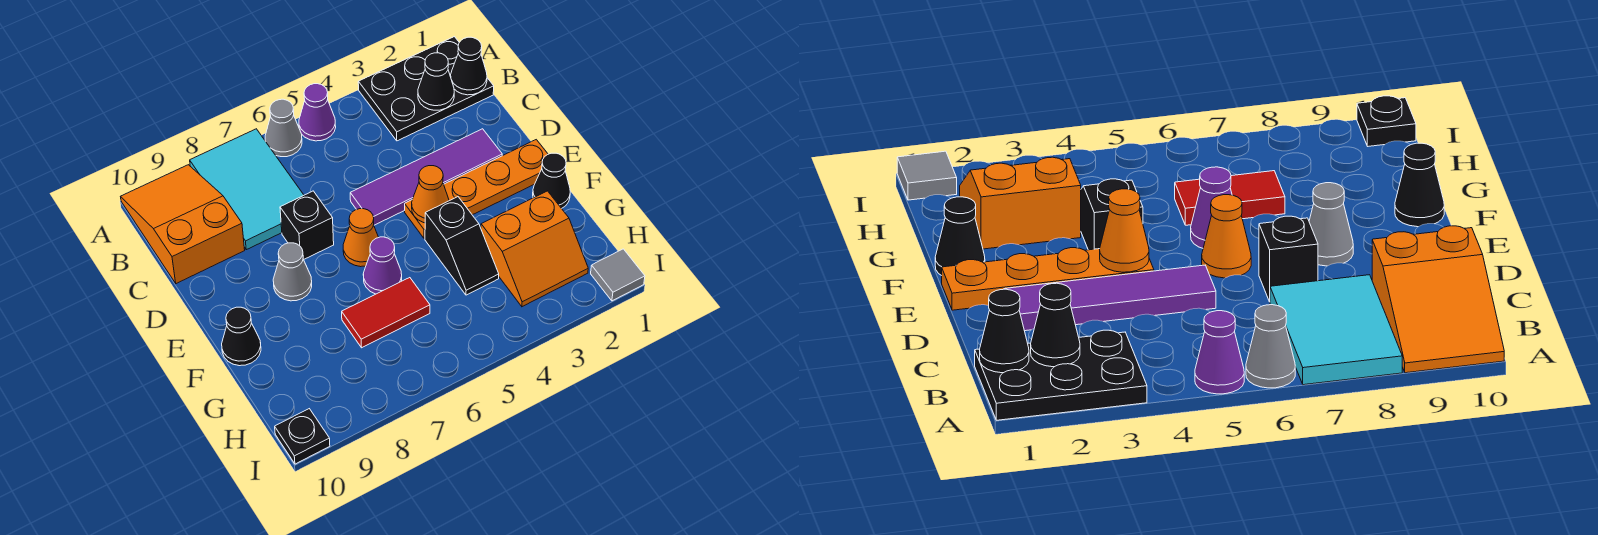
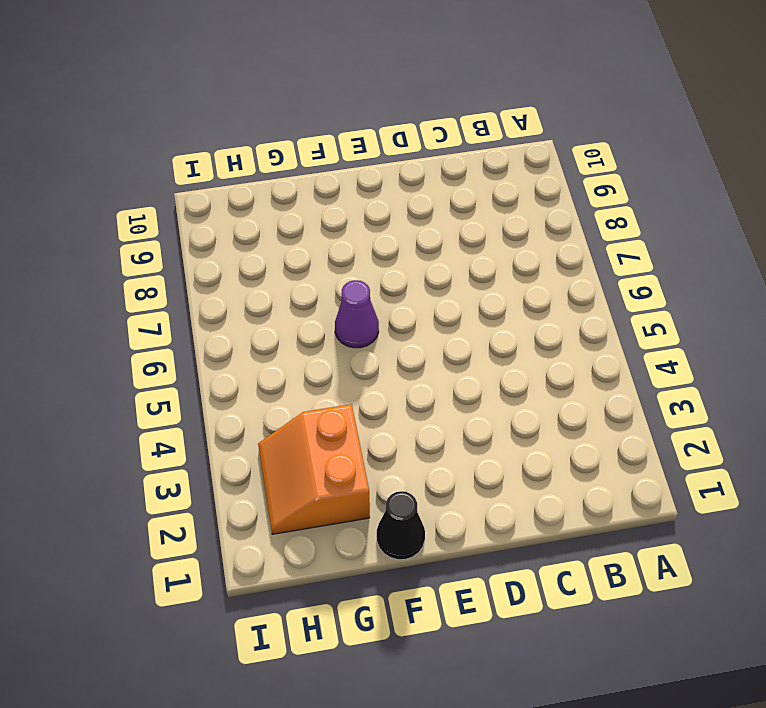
none -> black plate A1:B3 level 1
none -> purple cone A5 level 1
none -> grey cone A6 level 1

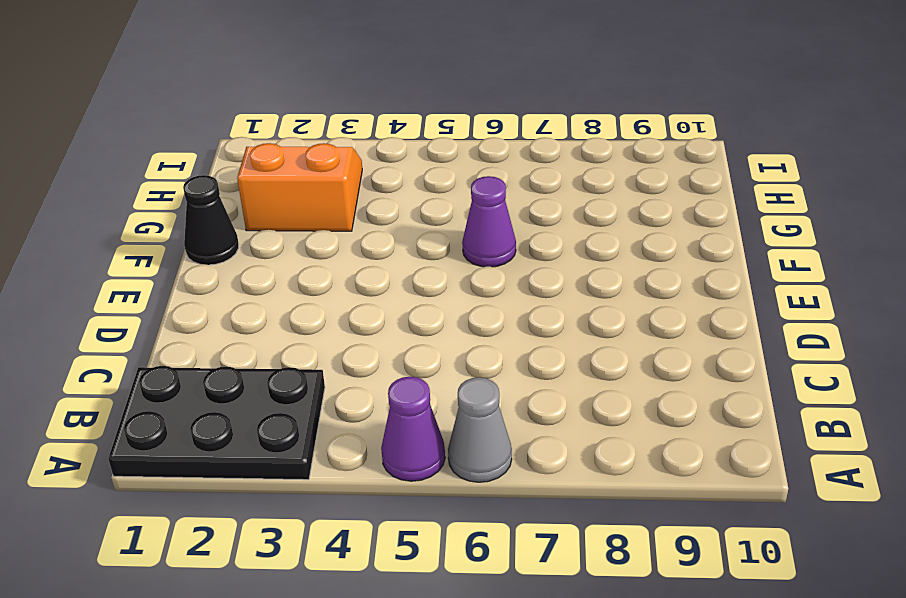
none -> cyan tile A7:C8 level 1
none -> orange slope A9:C10 level 1 top C
none -> purple tile D2:D5 level 1

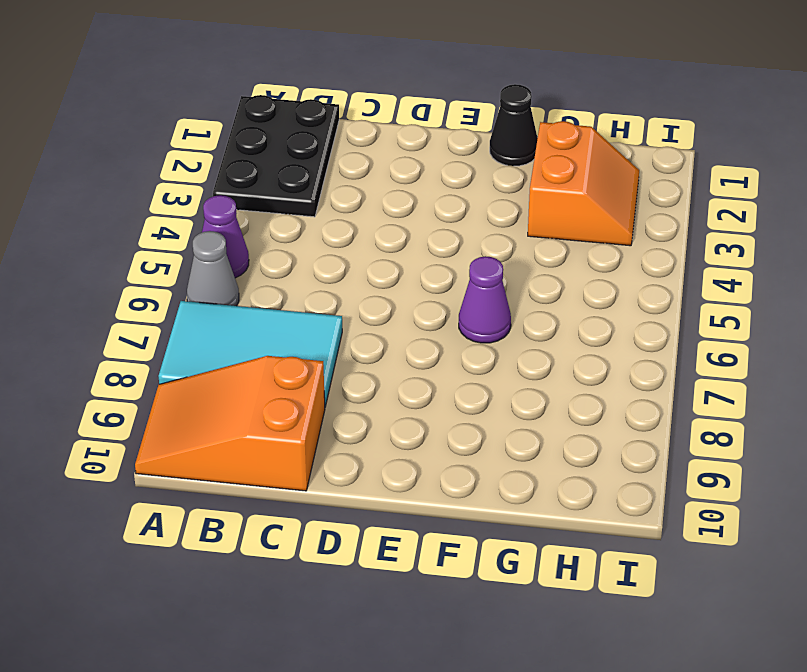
none -> purple tile D2:D5 level 1
none -> black brick D7 level 1
none -> orange plate E1:E4 level 1

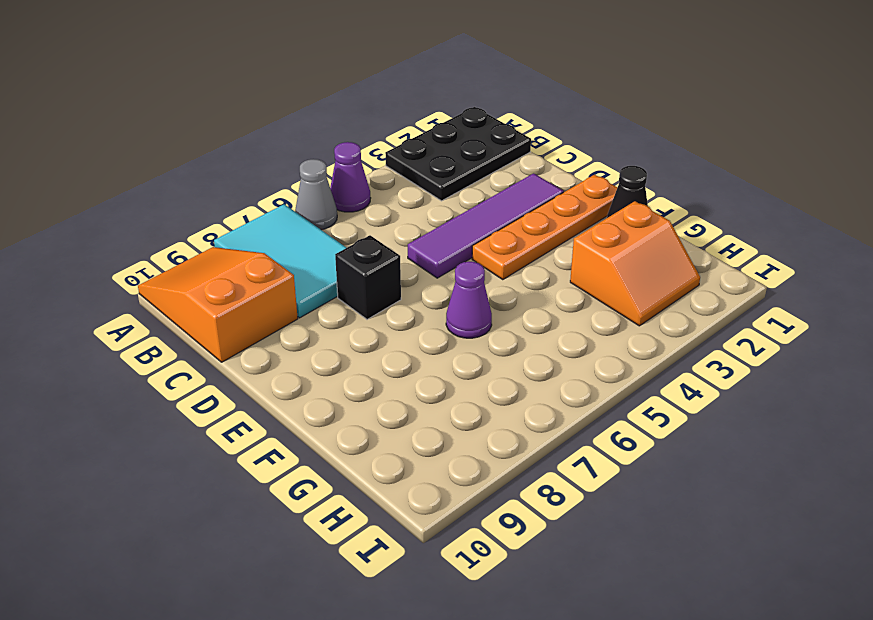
none -> orange cone E6 level 1
none -> grey cone E8 level 1
none -> black slope F4:G4 level 1 top F

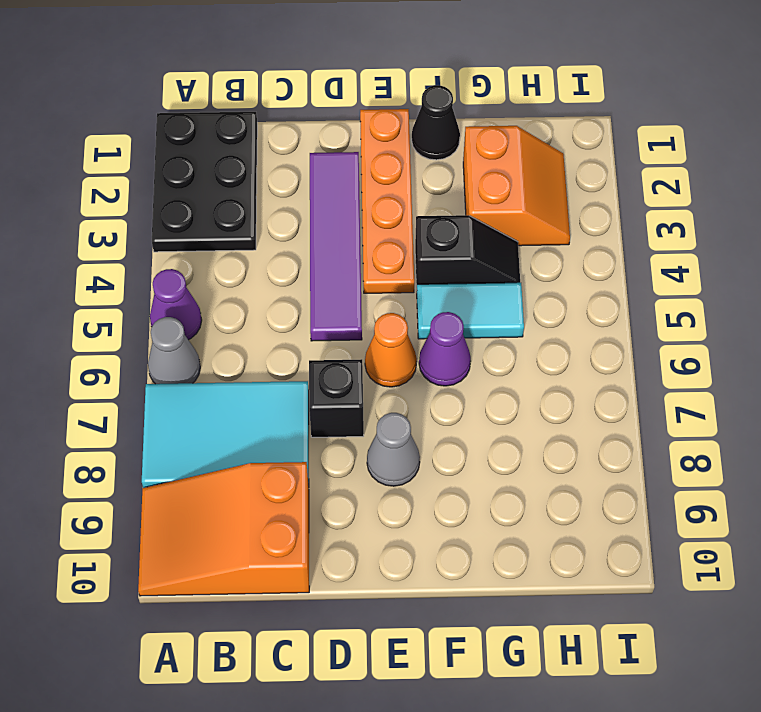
cyan tile F5:G5 level 1 -> none
none -> black cone F10 level 1
none -> red tile G6:G7 level 1
none -> grey tile I1 level 1

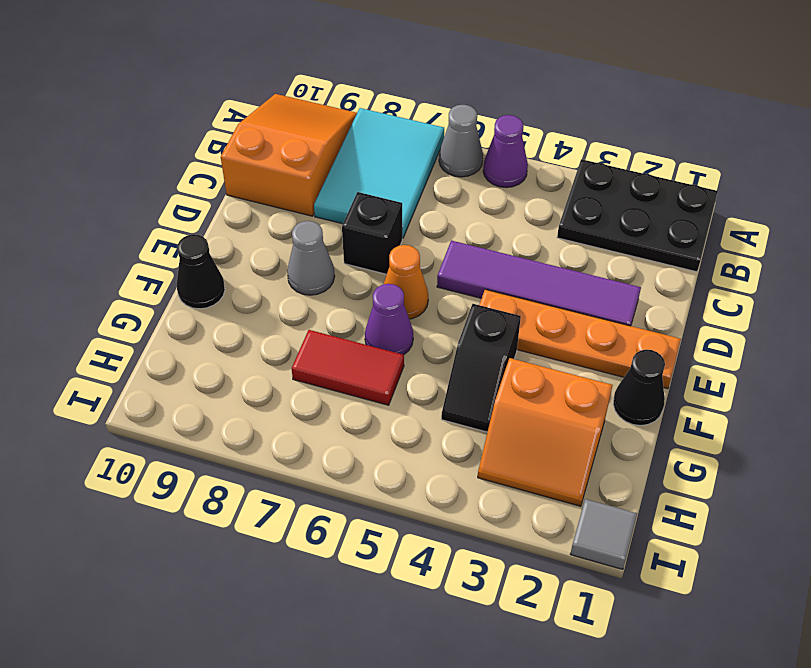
none -> black plate I10 level 1
none -> black cone B1 level 2
none -> black cone B2 level 2

